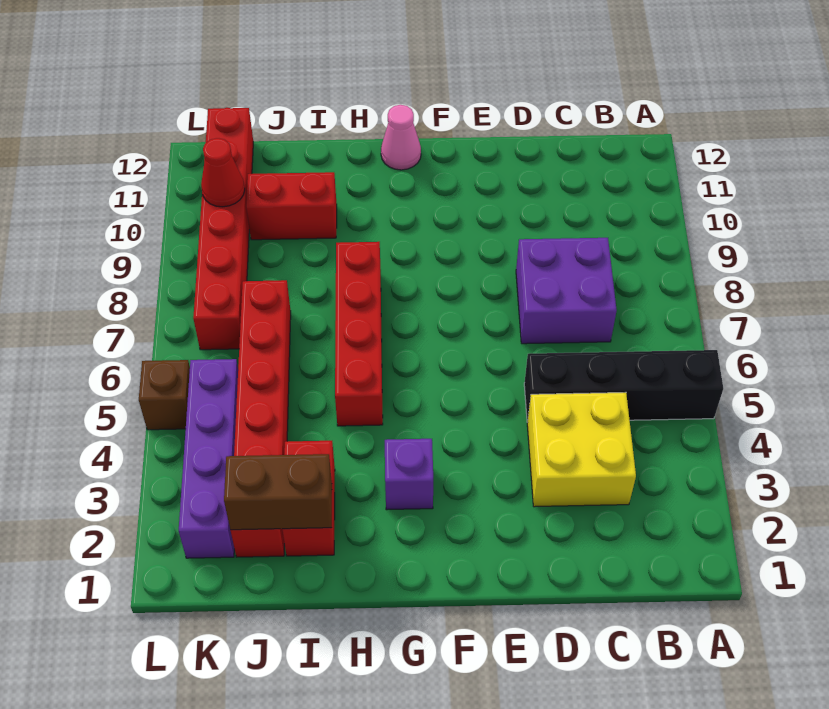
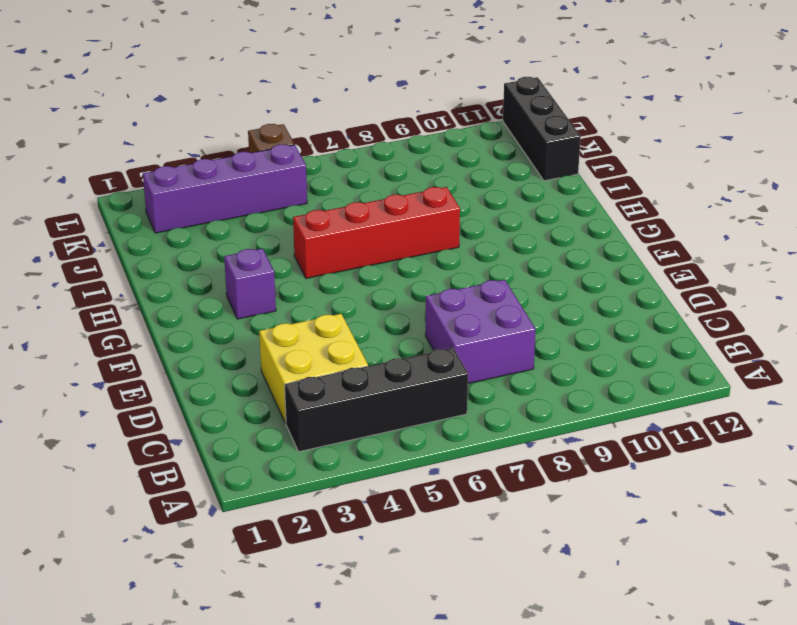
black brick B3:B6 level 1 -> black brick A5:D5 level 1
black brick J12:L12 level 1 -> red brick K7:K12 level 1
none -> pink cone G12 level 1
none -> red brick I2:I3 level 1
none -> red brick I10:J10 level 1

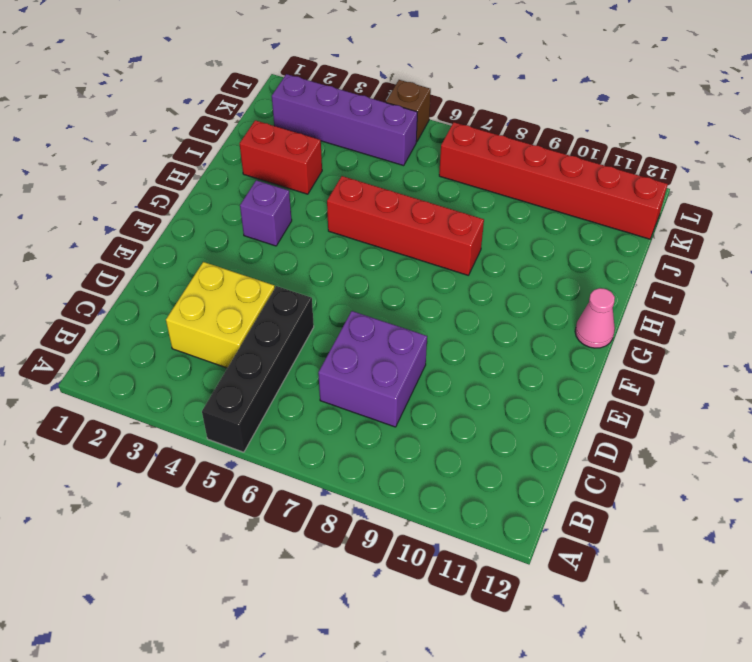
none -> red brick I10:J10 level 1
none -> red brick J2:J7 level 1
none -> brown brick I2:J2 level 2

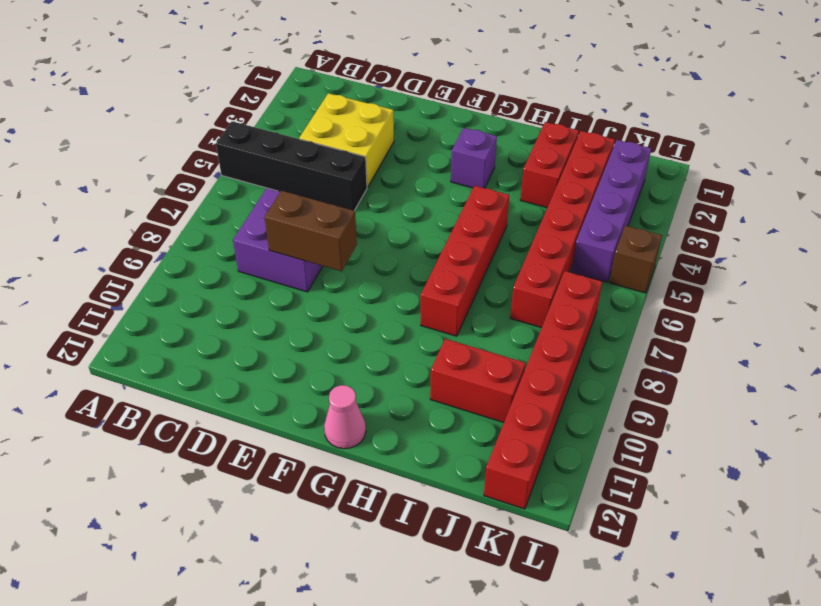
brown brick D8:E8 level 2 -> brown brick I2:J2 level 2
none -> red cone K10 level 2

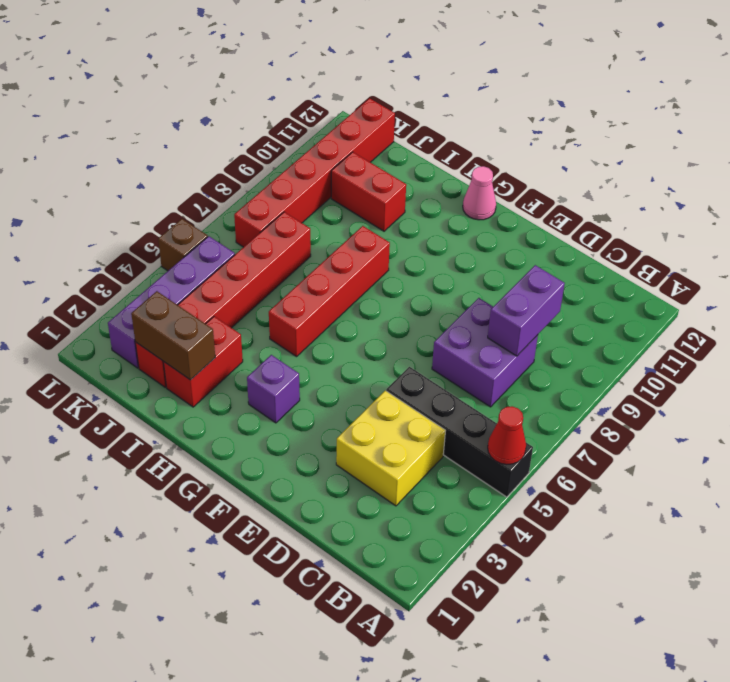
red cone A5 level 2 -> red cone K10 level 2
purple brick C8:C9 level 2 -> none

